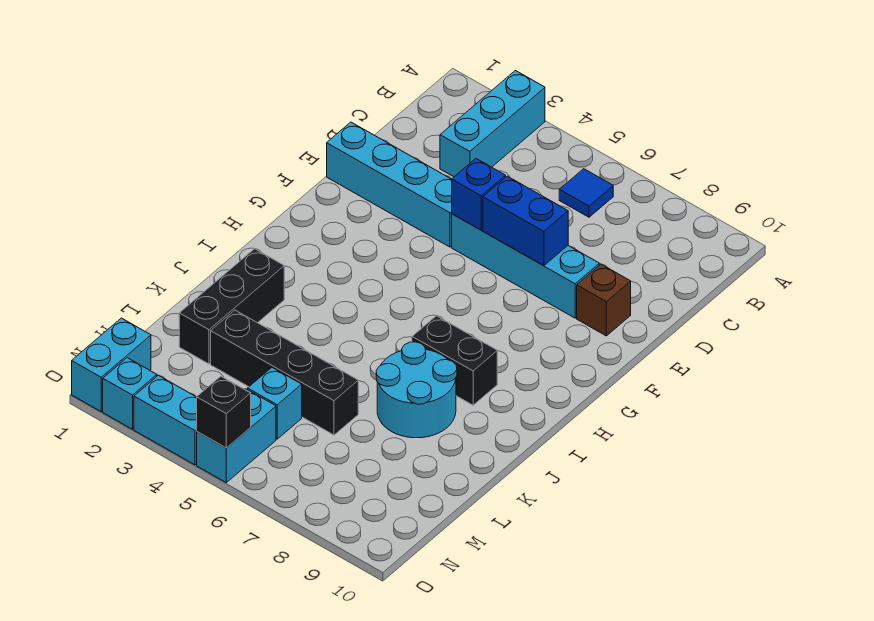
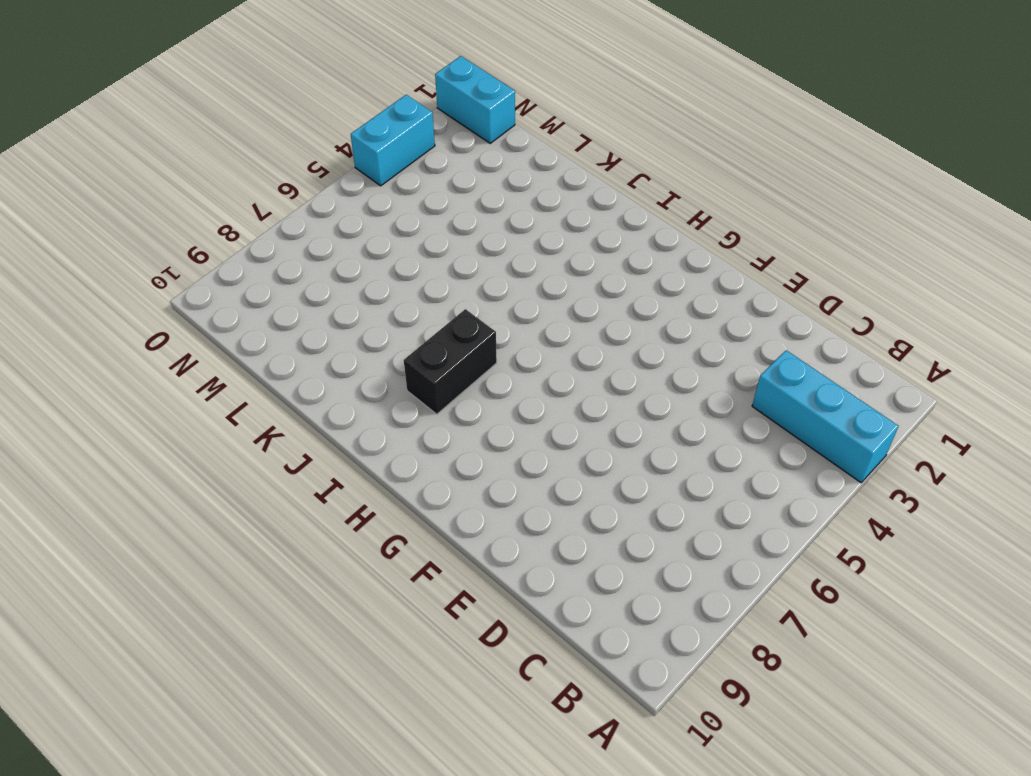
none -> blue tile B6 level 1
none -> cyan brick E1:E4 level 1
none -> cyan brick E5:E8 level 1

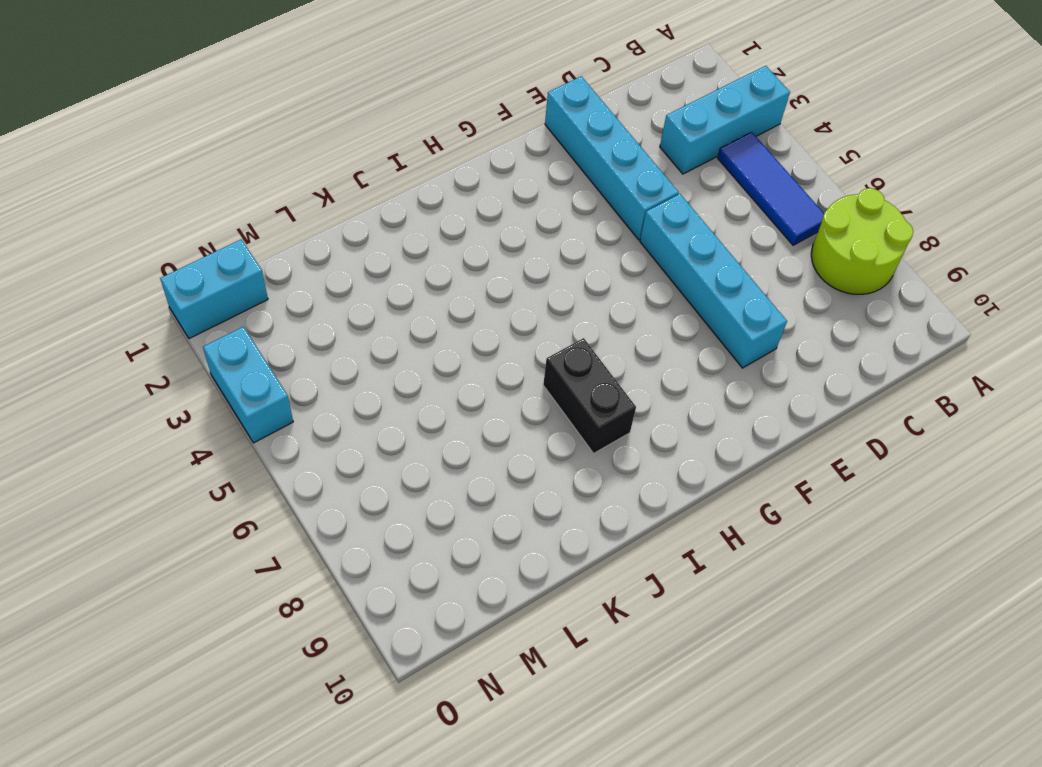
lime round brick A7:B8 level 1 -> none
blue tile B4:B6 level 1 -> blue tile B6 level 1
none -> brown brick E9 level 1
none -> black brick J2:L2 level 1
none -> cyan round brick J7:K8 level 1

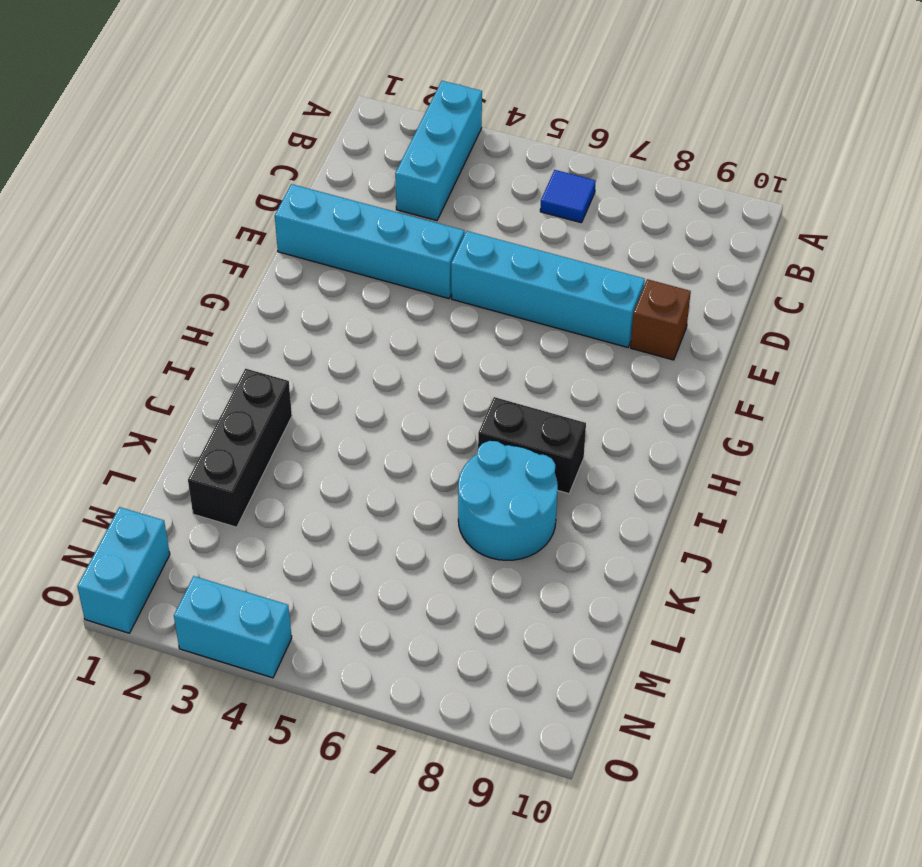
none -> black brick L3:L6 level 1
none -> cyan brick M5 level 1
none -> cyan brick N5:O5 level 1

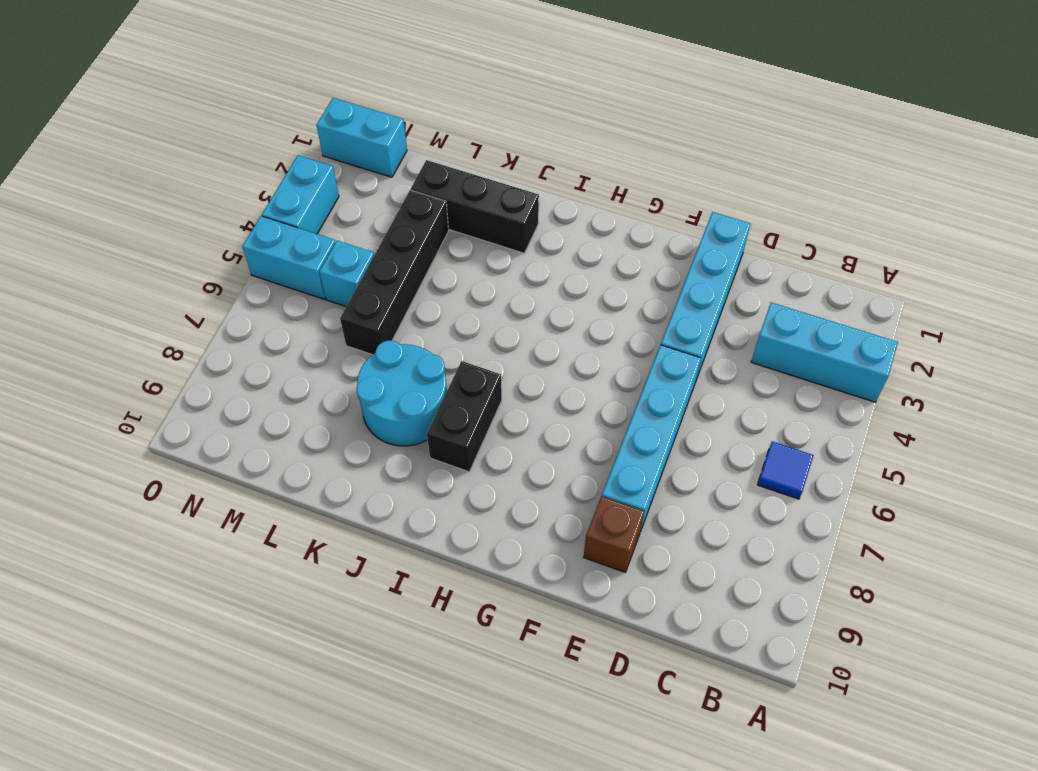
none -> cyan brick O2 level 1
none -> blue brick E5 level 2
none -> blue brick E6:E7 level 2

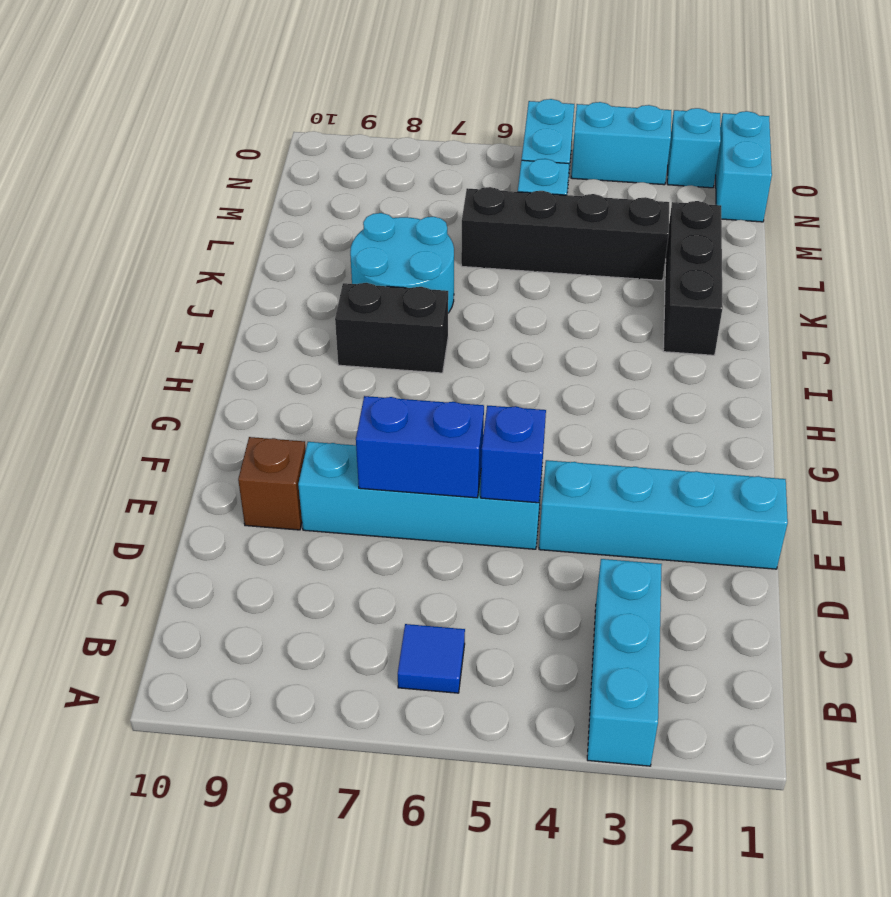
none -> black brick O5 level 2

